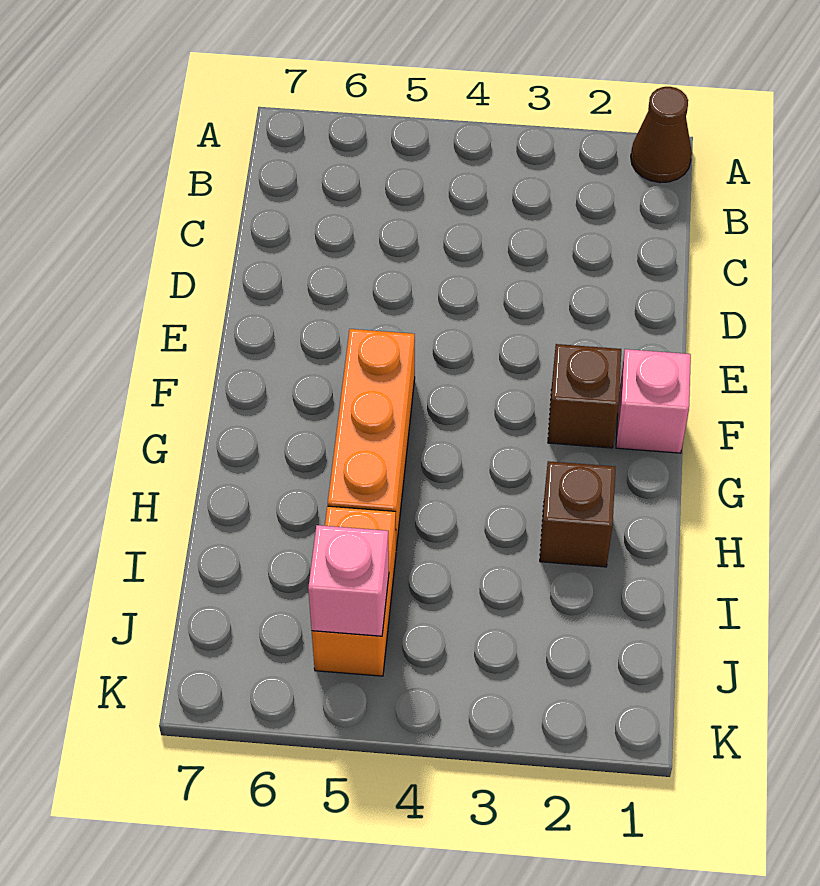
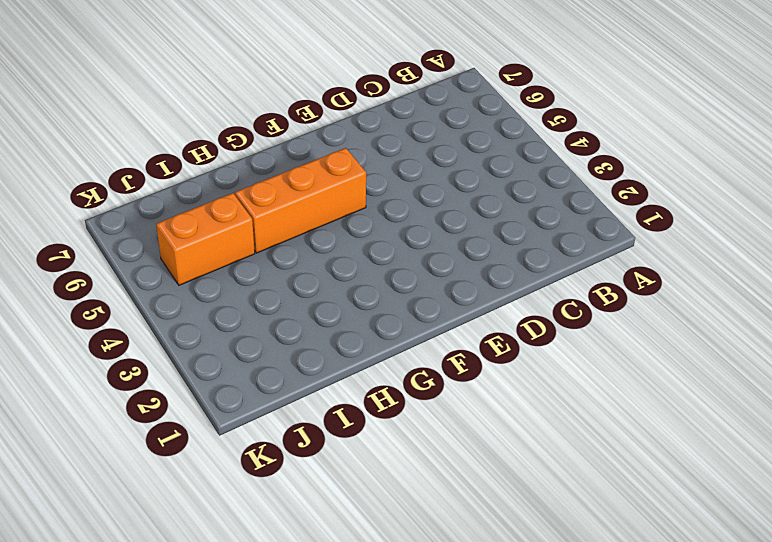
none -> brown cone A1 level 1
none -> pink brick F1 level 1

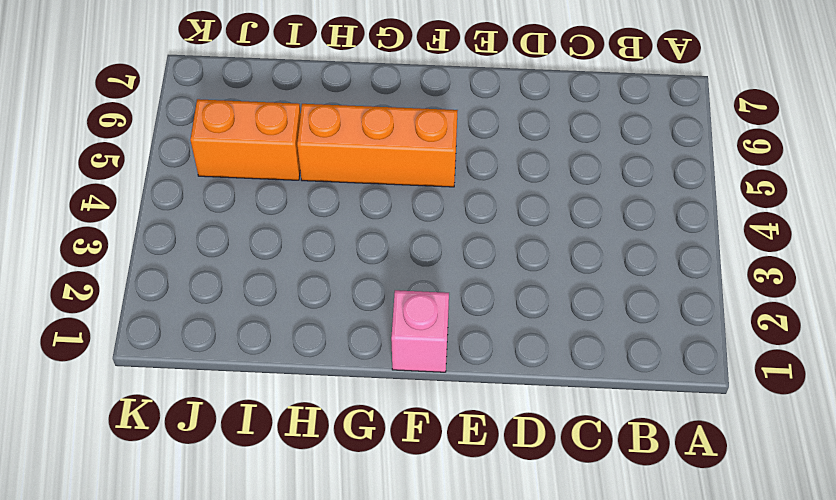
none -> brown cone A1 level 1
none -> brown brick F2 level 1

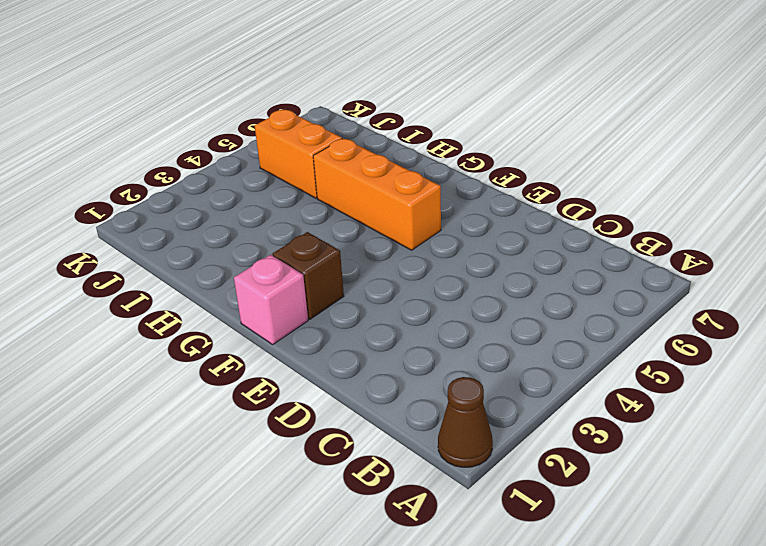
none -> brown brick H2 level 1
none -> pink brick J5 level 2

